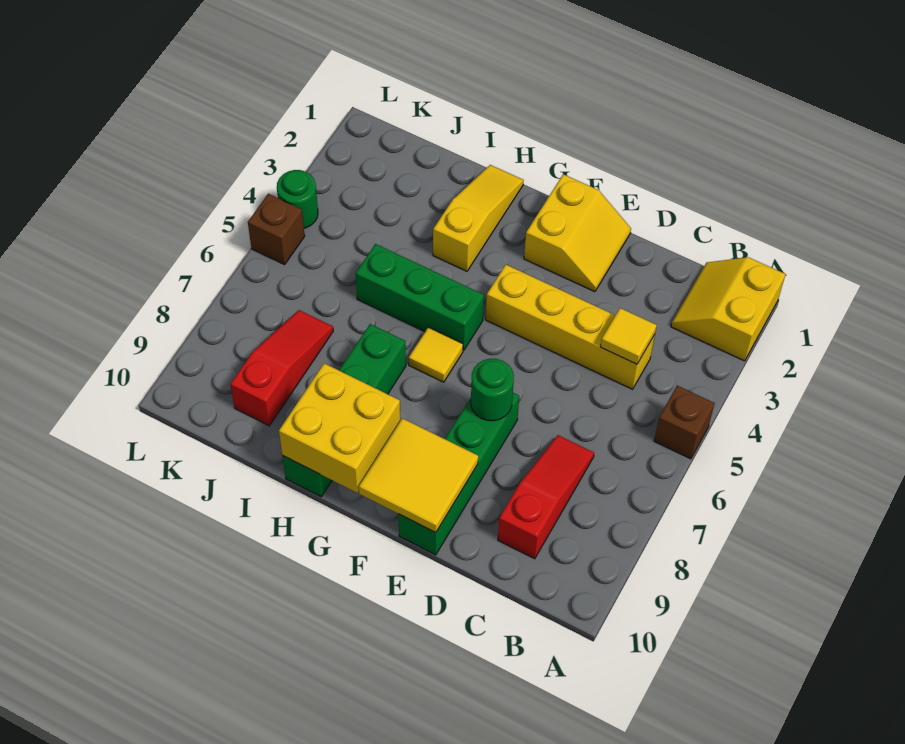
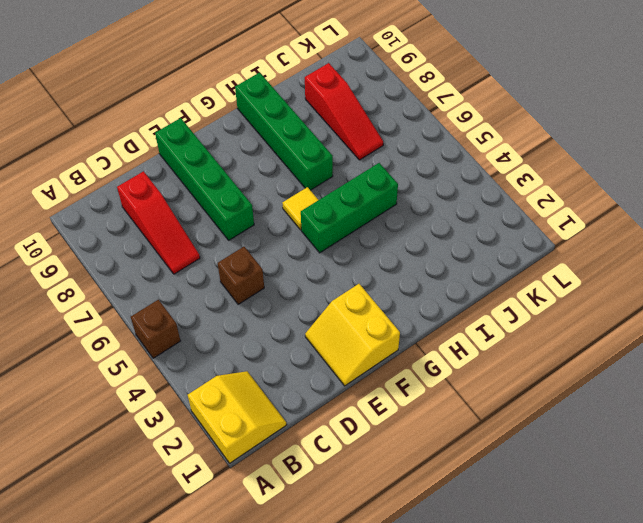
brown brick D5 level 1 -> brown brick L5 level 1
none -> yellow brick C4:F4 level 1
none -> yellow slope H1:H3 level 1 top 3
none -> green round brick L4 level 1

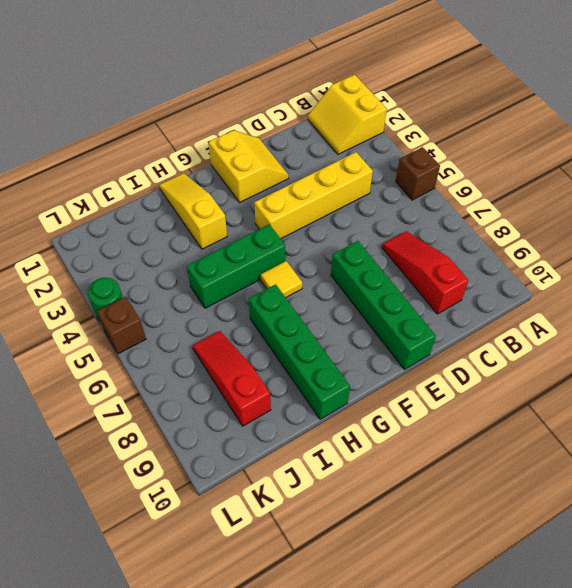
none -> yellow tile C4 level 2
none -> green round brick E7 level 2
none -> yellow tile E9:F10 level 2

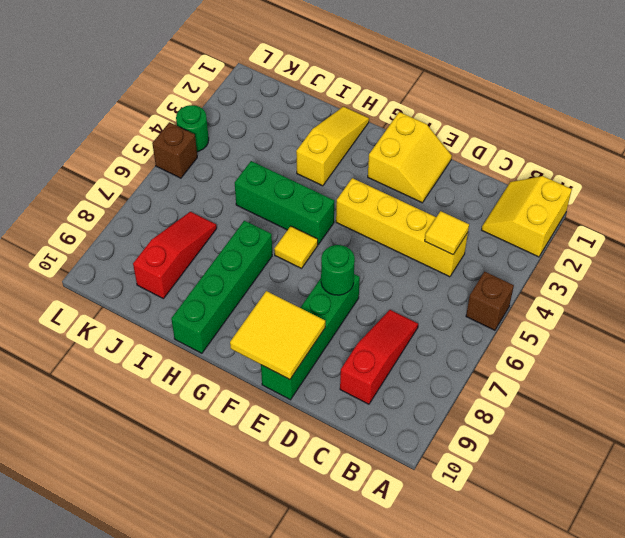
none -> yellow brick G9:H10 level 2

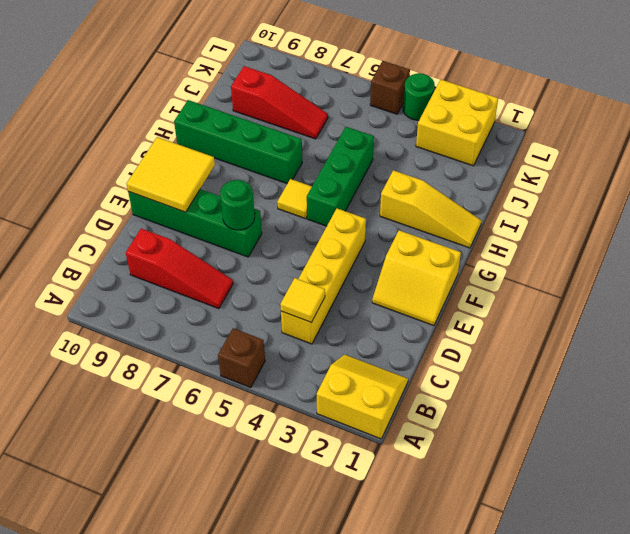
yellow brick K2:L3 level 1 -> yellow brick G9:H10 level 2

